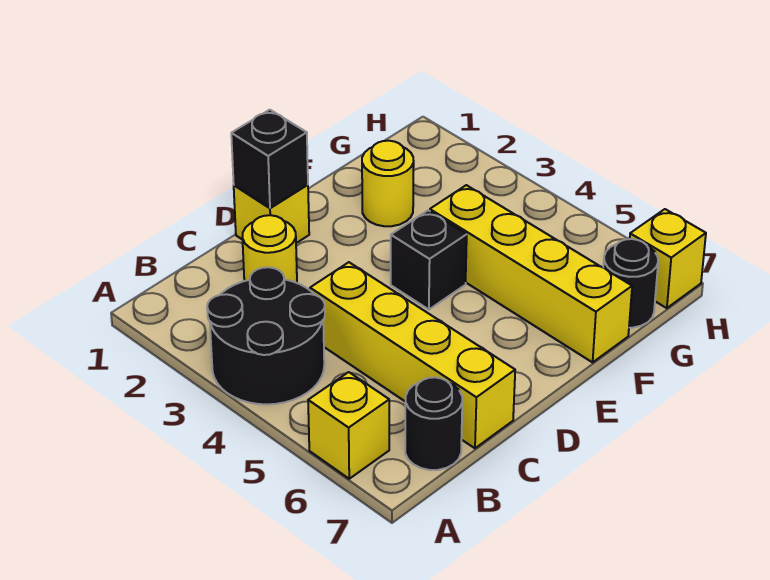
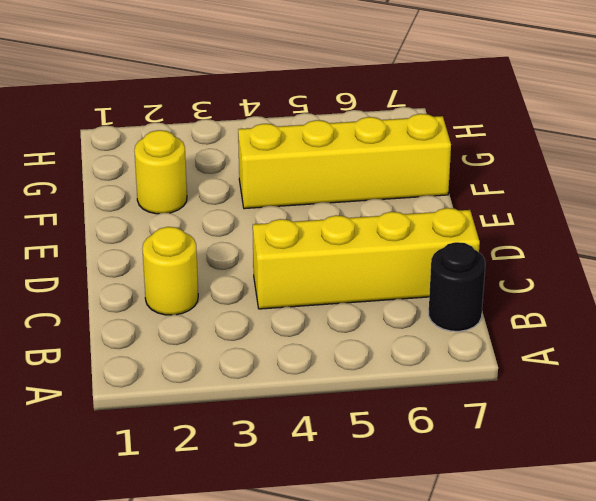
none -> black round brick A3:B4 level 1
none -> yellow brick A6 level 1
none -> yellow brick D1 level 1

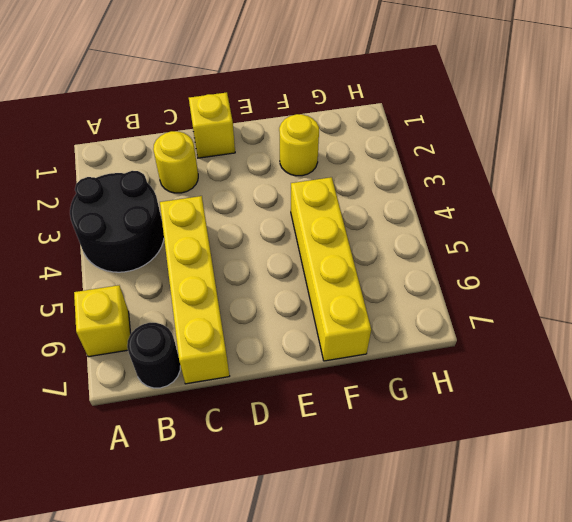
none -> black brick E4 level 1
none -> black round brick G7 level 1
none -> yellow brick H7 level 1

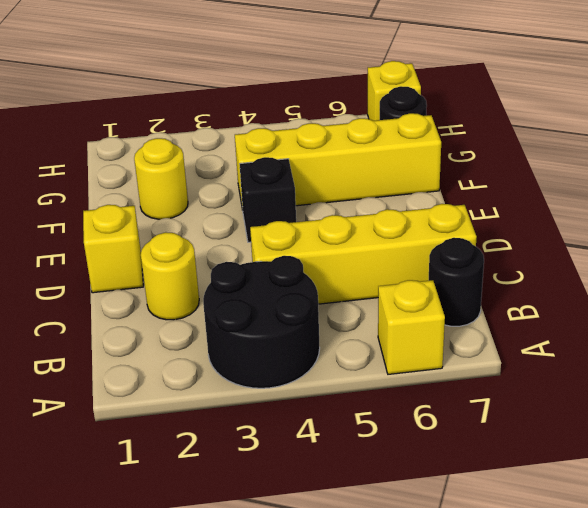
none -> black brick D1 level 2

